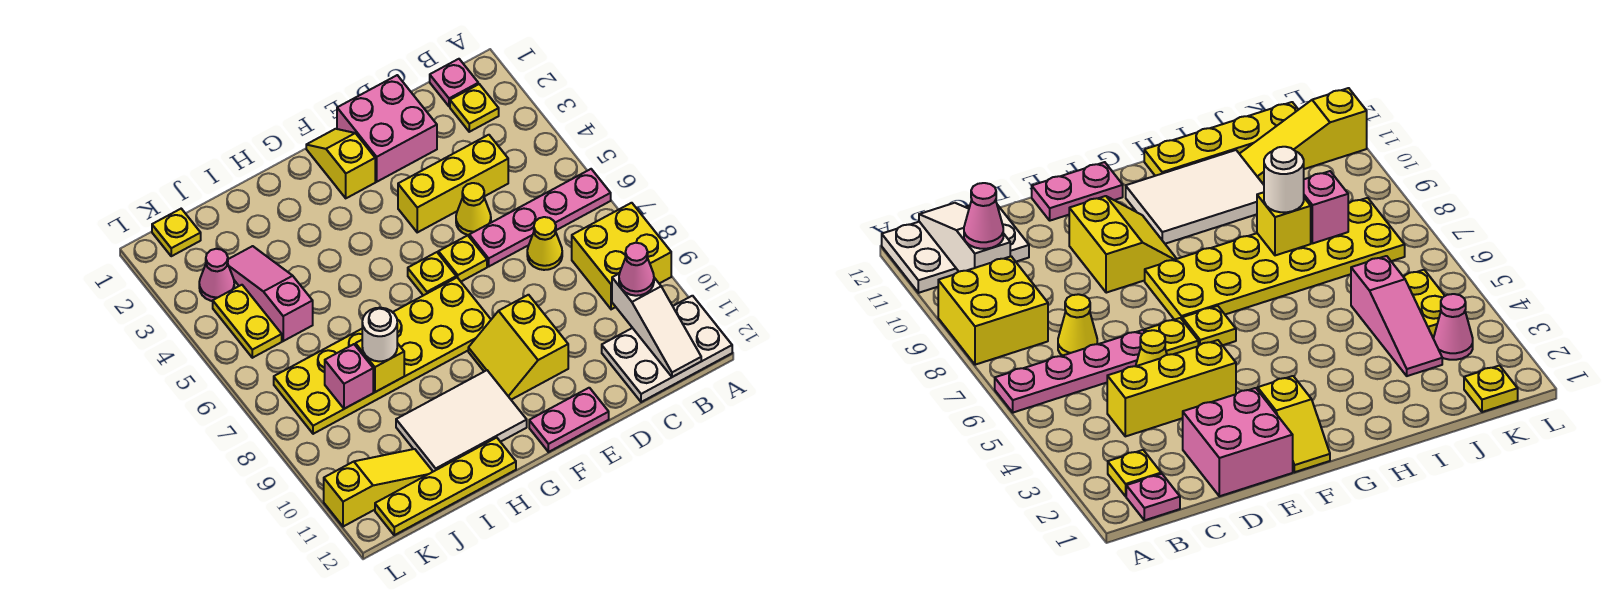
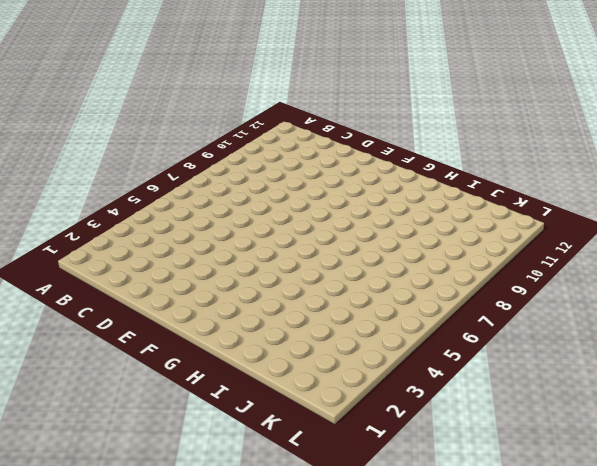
none -> pink plate A6:D6 level 1
none -> yellow brick A8:B9 level 1
none -> white plate A11:C12 level 1

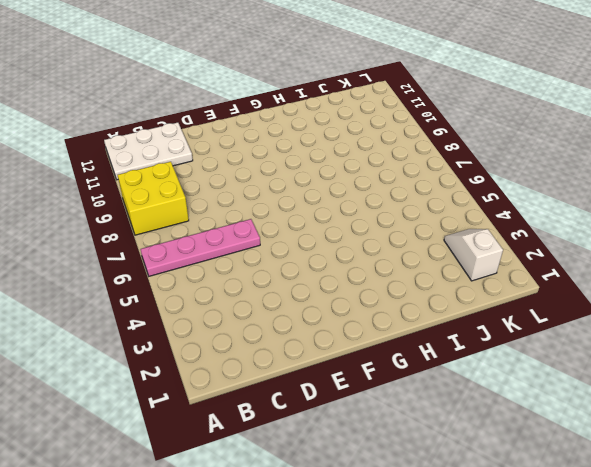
white slope K2:K3 level 1 top 2 -> pink cone K3 level 1
none -> pink plate B1 level 1
none -> yellow plate B2 level 1
none -> yellow brick C4:E4 level 1

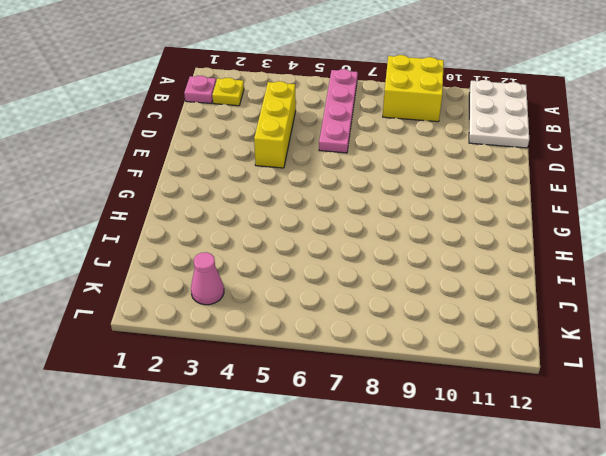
none -> yellow cone C7 level 1
none -> pink brick D1:E2 level 1
none -> yellow cone D5 level 1

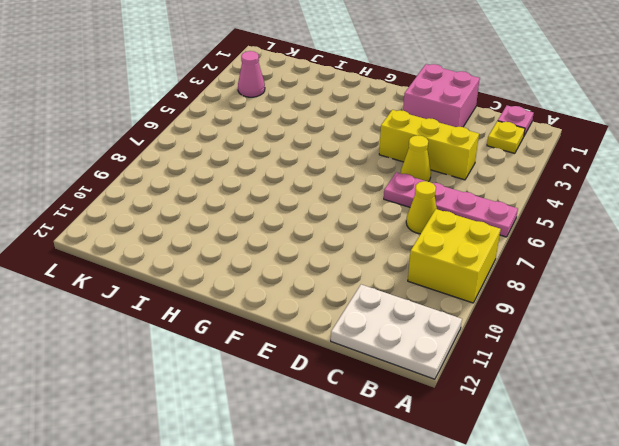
none -> yellow plate E6 level 1
none -> yellow slope E9:F10 level 1 top E
none -> pink plate E12:F12 level 1

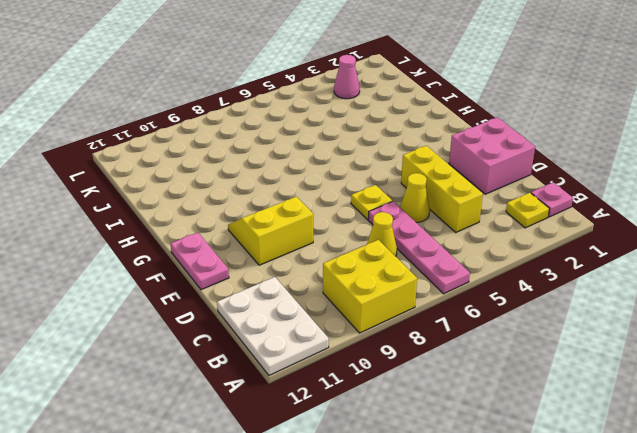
none -> yellow slope F1:F2 level 1 top 2
none -> yellow plate F6 level 1
none -> yellow plate F7:K8 level 1

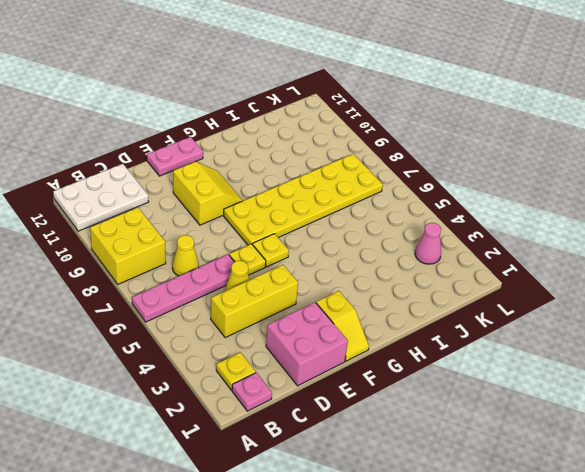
none -> white tile G10:I11 level 1
none -> yellow plate H12:K12 level 1
none -> pink slope J3:J5 level 1 top 5

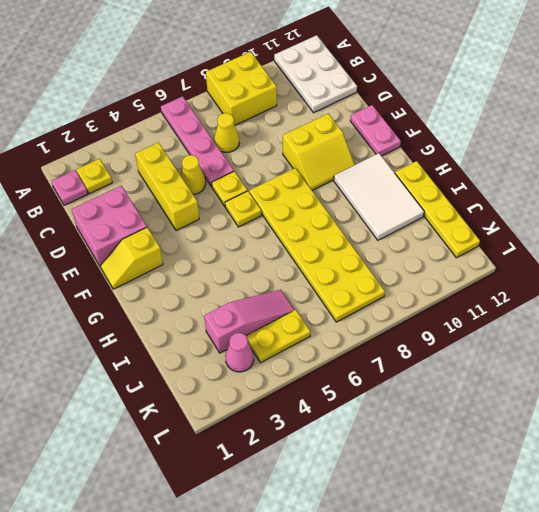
pink slope J3:J5 level 1 top 3 -> pink slope J3:J5 level 1 top 5
none -> yellow slope J11:L11 level 1 top L
none -> yellow plate K1 level 1
none -> white slope B10:B12 level 2 top 10

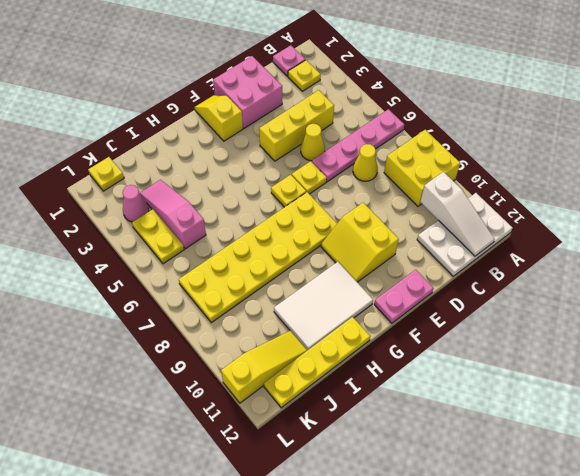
none -> yellow brick I8 level 2
none -> pink brick J8 level 2
none -> pink cone B10 level 3

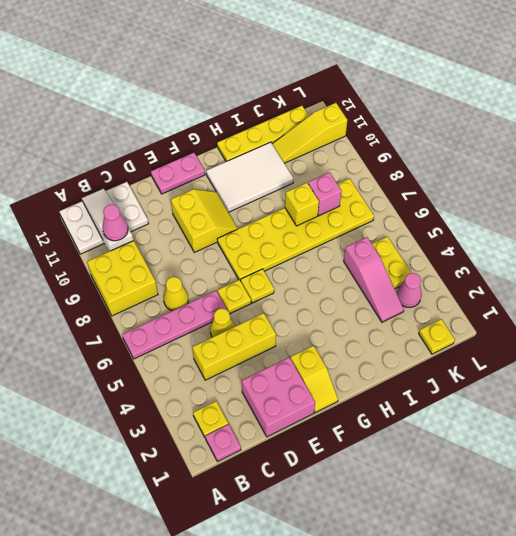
none -> white round brick I8 level 3

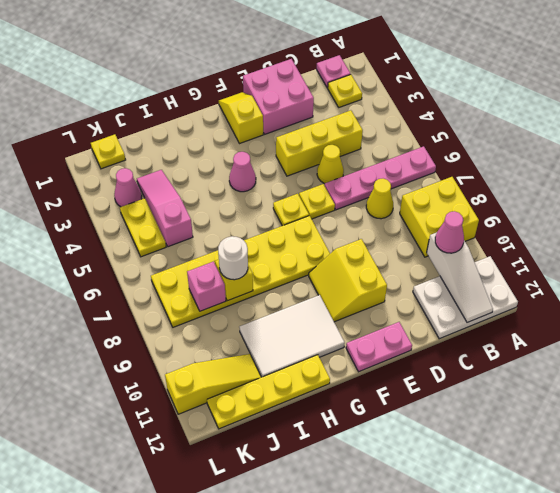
pink cone G4 level 1 -> none

